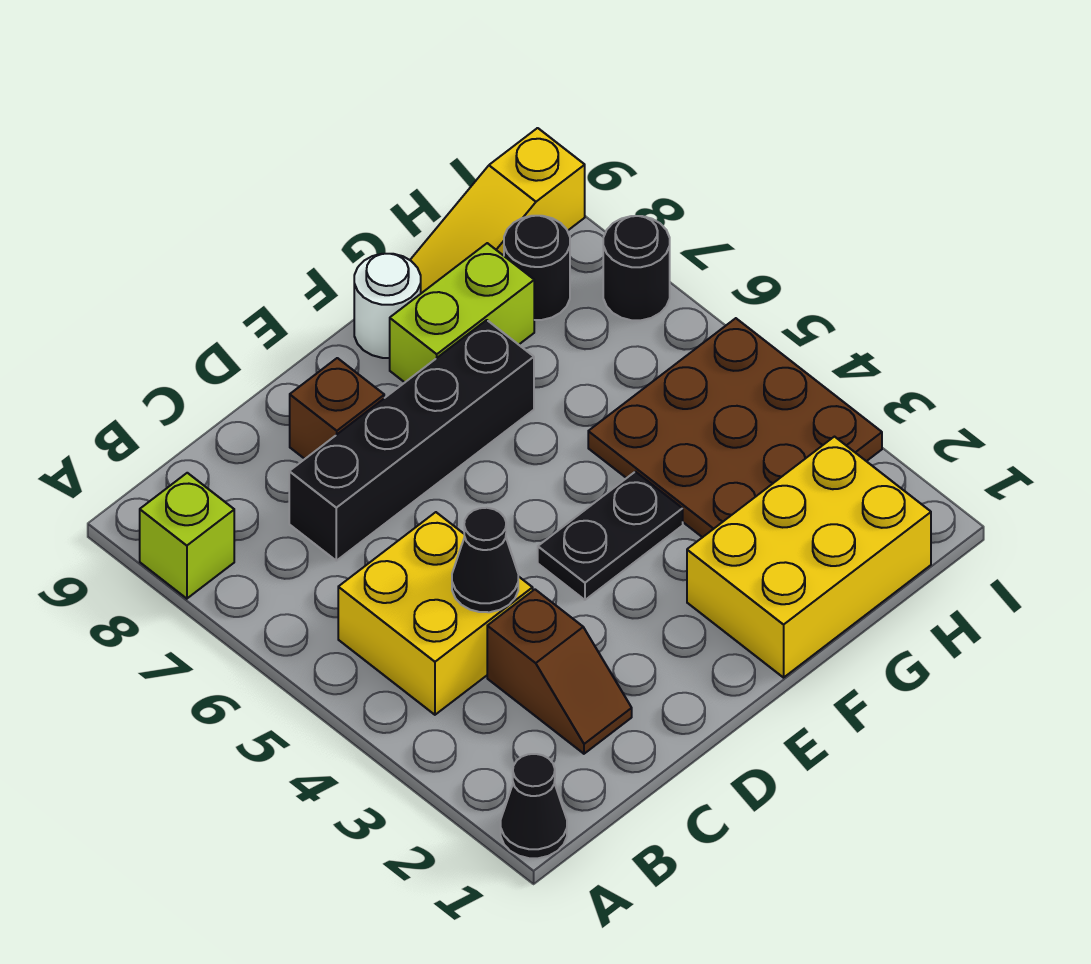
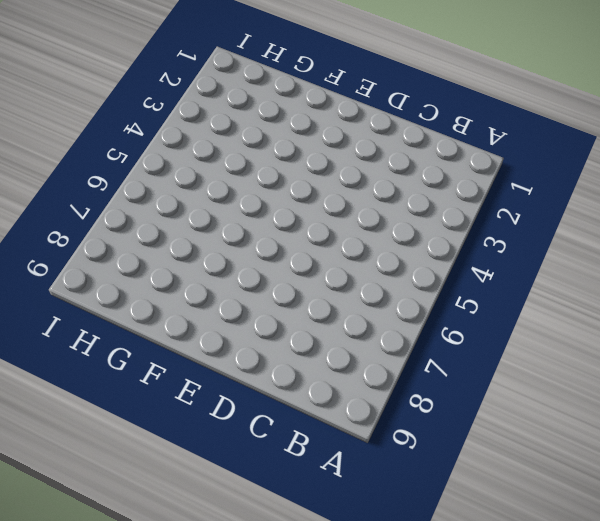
none -> black cone A1 level 1
none -> lime brick A8 level 1
none -> yellow brick B4:C5 level 1

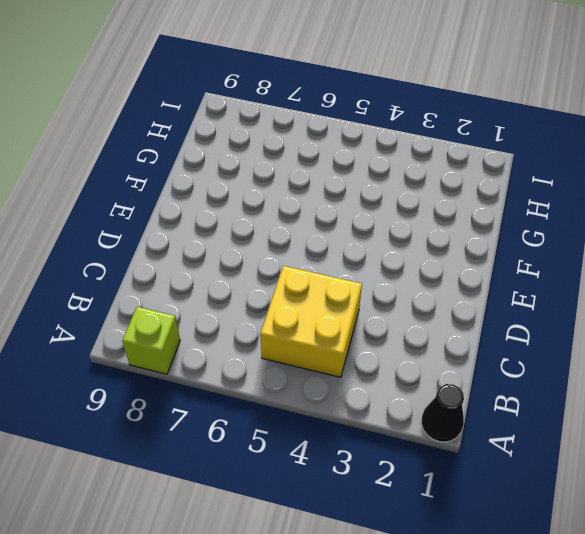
none -> brown slope C2:C3 level 1 top 3
none -> black brick C7:F7 level 1
none -> brown brick D8 level 1

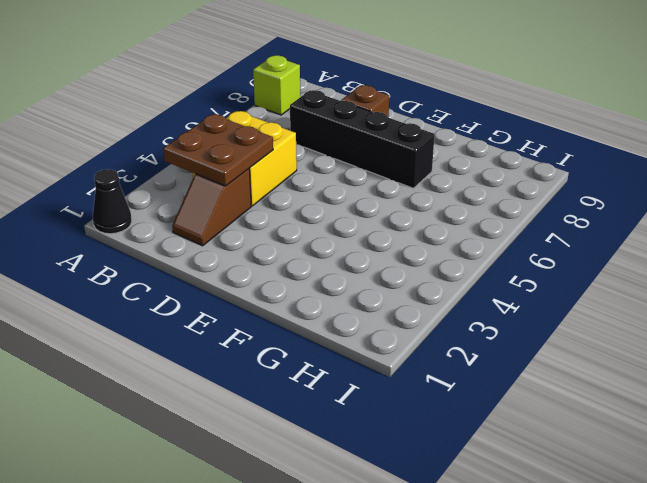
brown plate B3:C4 level 2 -> black cone C4 level 2
none -> black plate E4:F4 level 1
none -> yellow brick F1:H2 level 1
none -> lime brick F8:G8 level 1

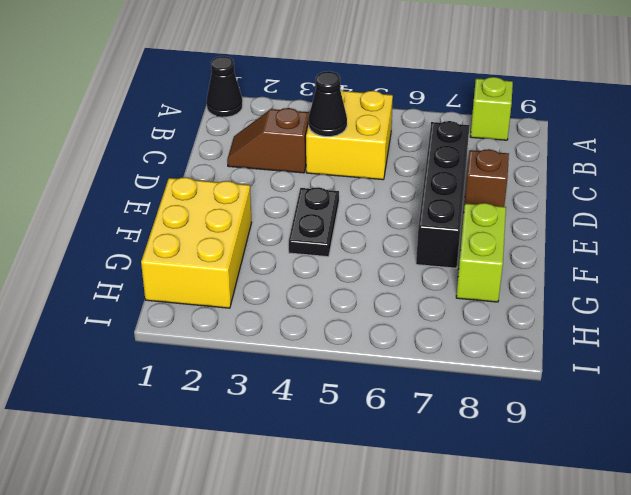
none -> white round brick F9 level 1
none -> brown plate G3:I5 level 1
none -> yellow slope G9:I9 level 1 top I

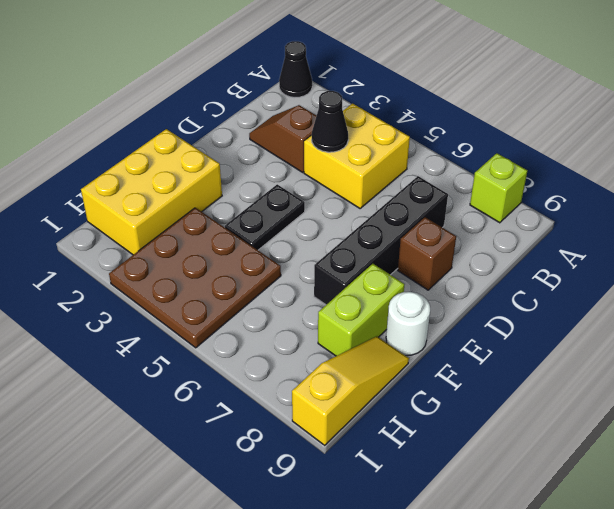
none -> black round brick H8 level 1
none -> black round brick I7 level 1

